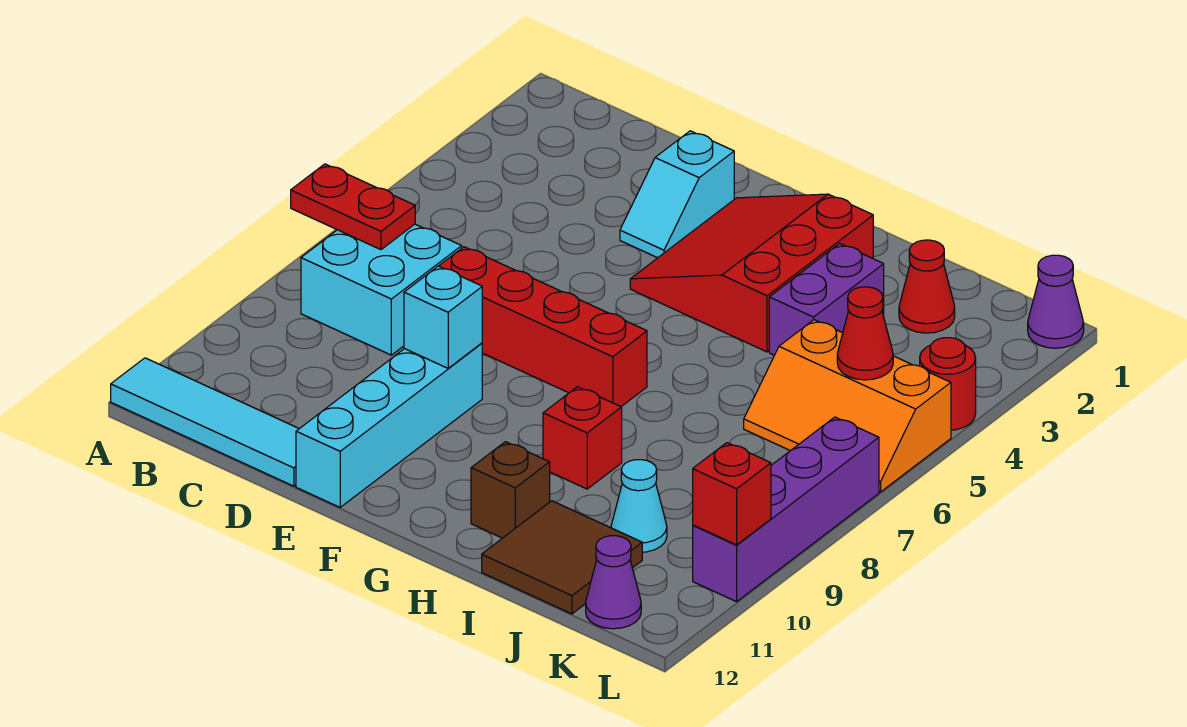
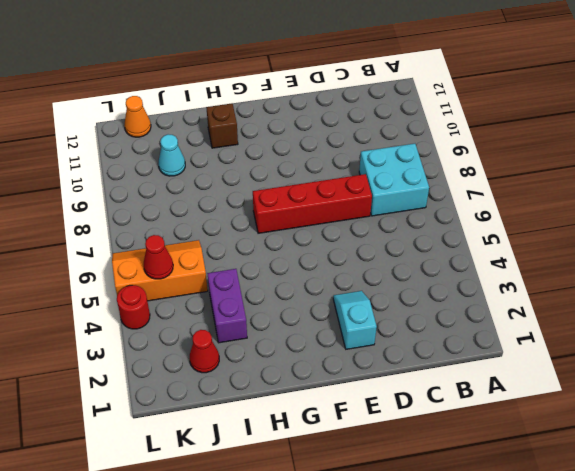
orange cone K12 level 1 -> purple cone K12 level 1
none -> cyan tile A12:D12 level 1
none -> cyan brick E9:E12 level 1
none -> red slope F2:H4 level 1 top H

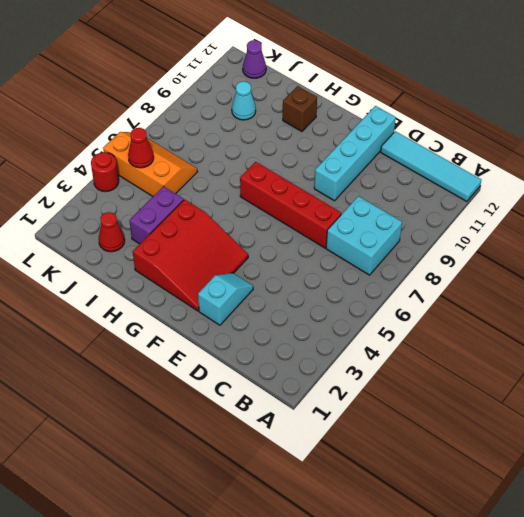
none -> red brick H9 level 1
none -> brown tile I11:J12 level 1
none -> purple cone L1 level 1

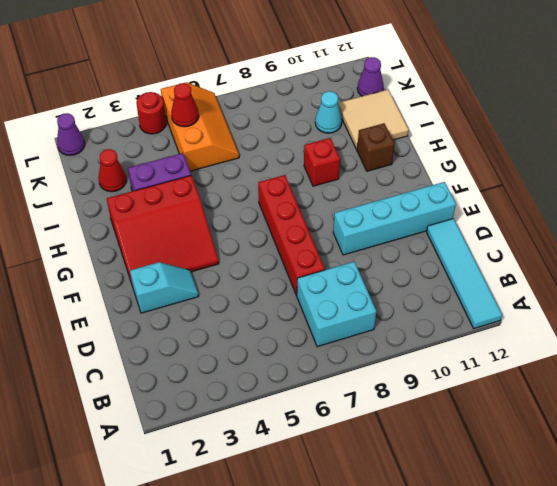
tan tile I11:J12 level 1 -> brown tile I11:J12 level 1
none -> purple brick L7:L10 level 1
none -> red plate A7:B7 level 2
none -> cyan brick E9 level 2

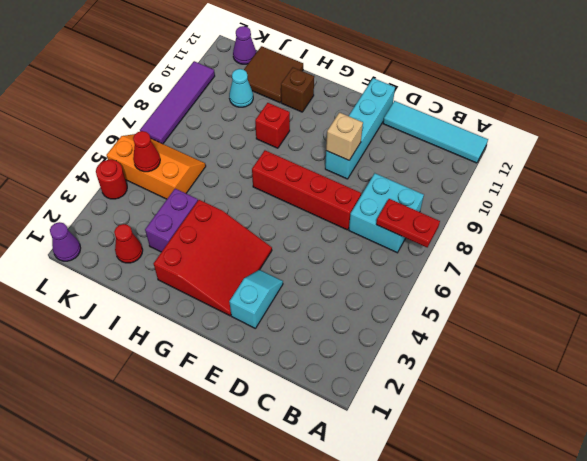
tan brick E9 level 2 -> cyan brick E9 level 2
purple tile L7:L10 level 1 -> purple brick L7:L10 level 1
none -> red brick L10 level 2

